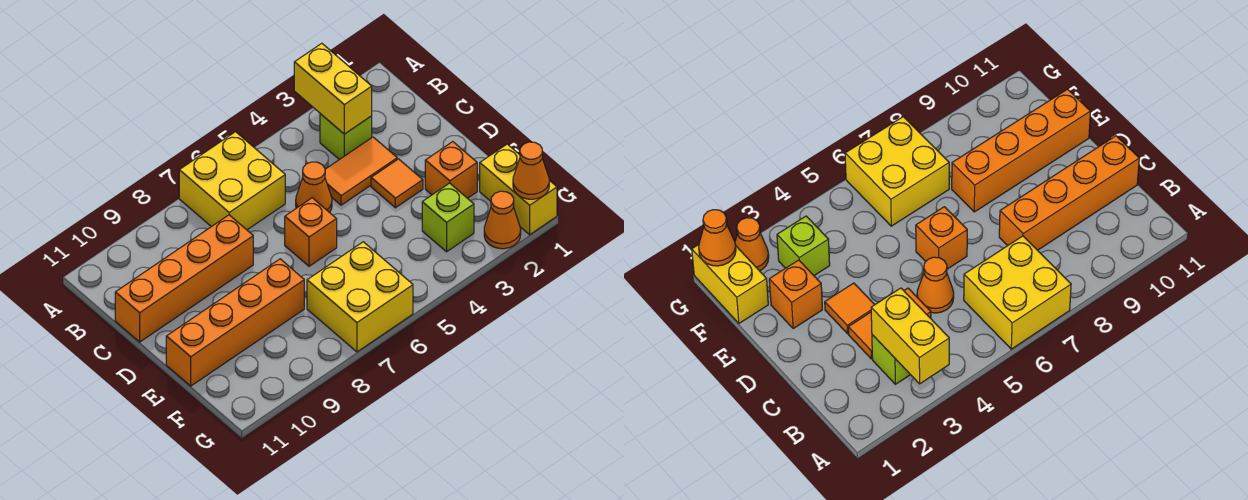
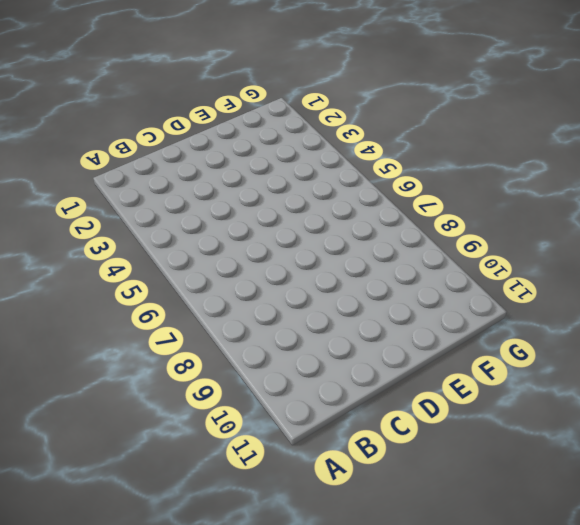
none -> yellow brick A6:B7 level 1
none -> lime brick B3 level 1
none -> orange tile C3:C4 level 1

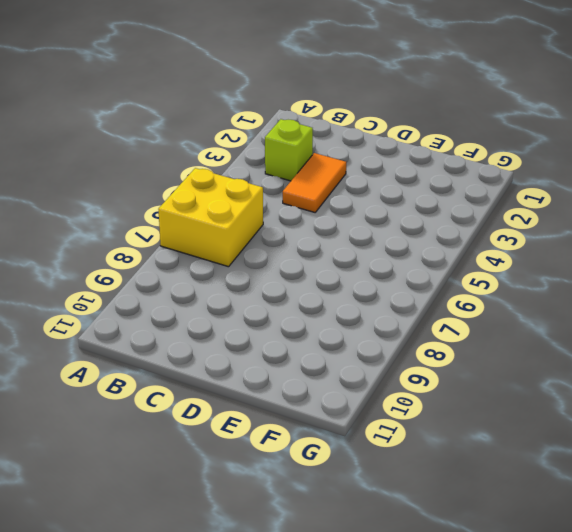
none -> orange cone C5 level 1
none -> orange brick C8:C11 level 1
none -> orange tile D3 level 1

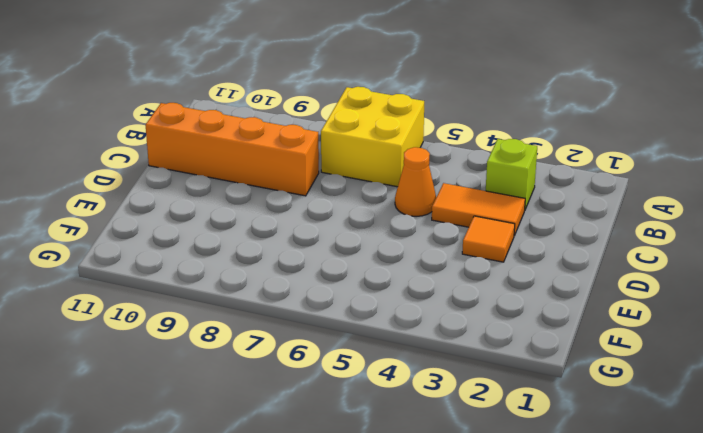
none -> orange brick D6 level 1
none -> orange brick E2 level 1
none -> orange brick E8:E11 level 1

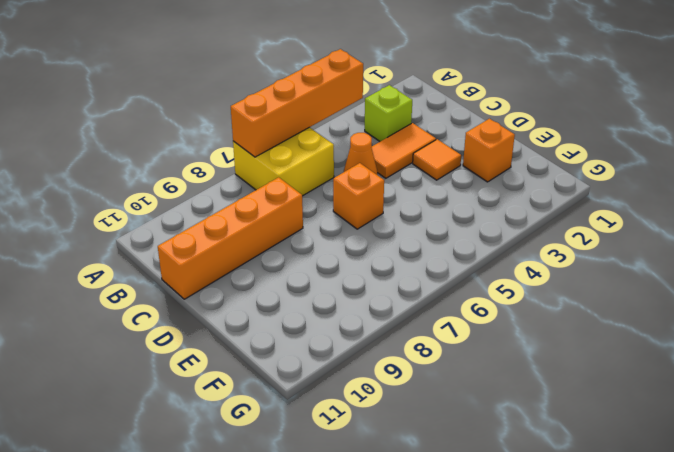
orange brick A4:A7 level 2 -> orange brick E8:E11 level 1
none -> yellow brick F1:G1 level 1
none -> lime brick F3 level 1
none -> yellow brick F6:G7 level 1

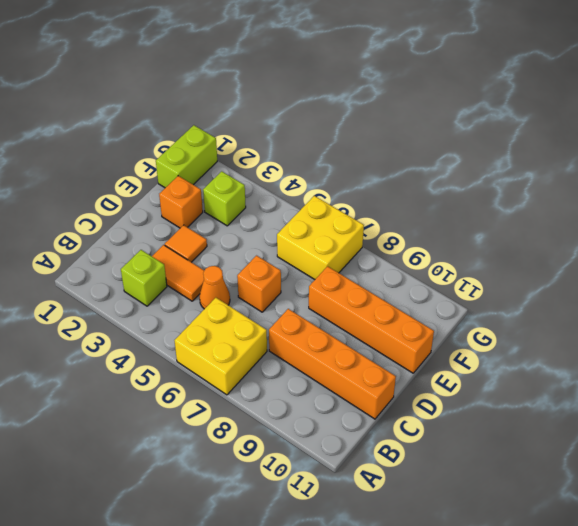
lime brick F1:G1 level 1 -> yellow brick F1:G1 level 1
none -> orange cone G2 level 1
none -> yellow brick A3:B3 level 2
none -> orange cone G1 level 2

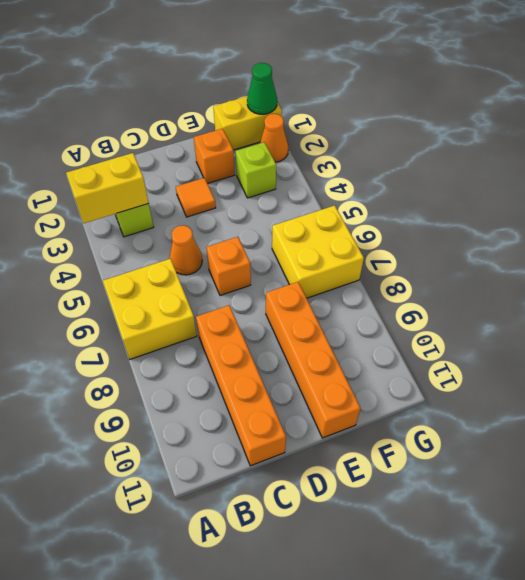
green cone G1 level 2 -> orange cone G1 level 2
none -> orange tile C3:C4 level 1

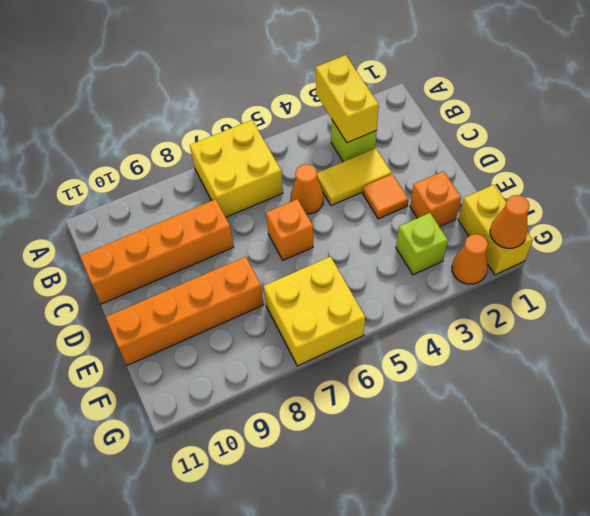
yellow tile C3:C4 level 1 -> orange tile C3:C4 level 1

